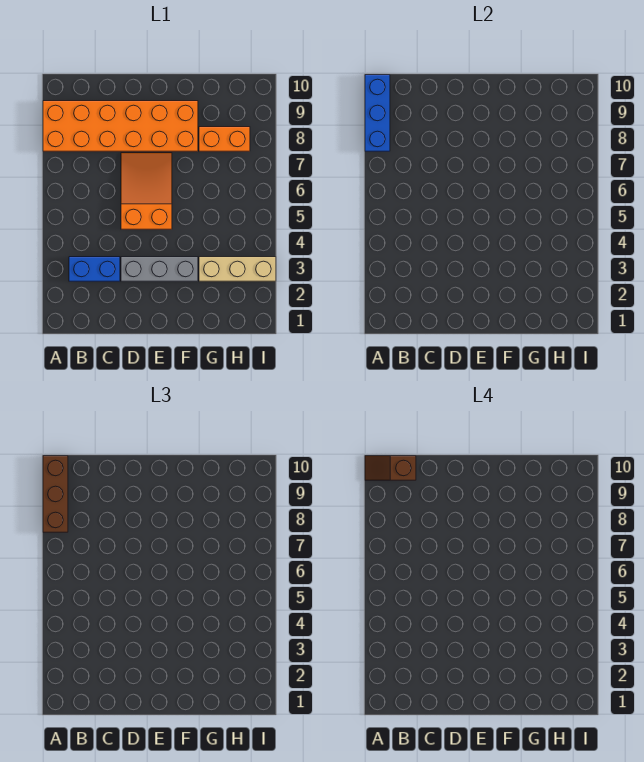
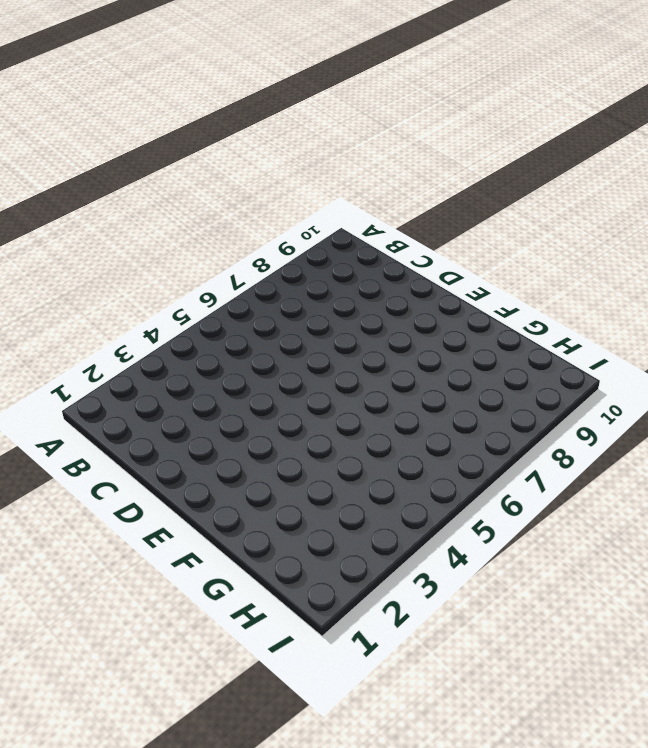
none -> orange brick A8:F9 level 1
none -> blue brick B3:C3 level 1

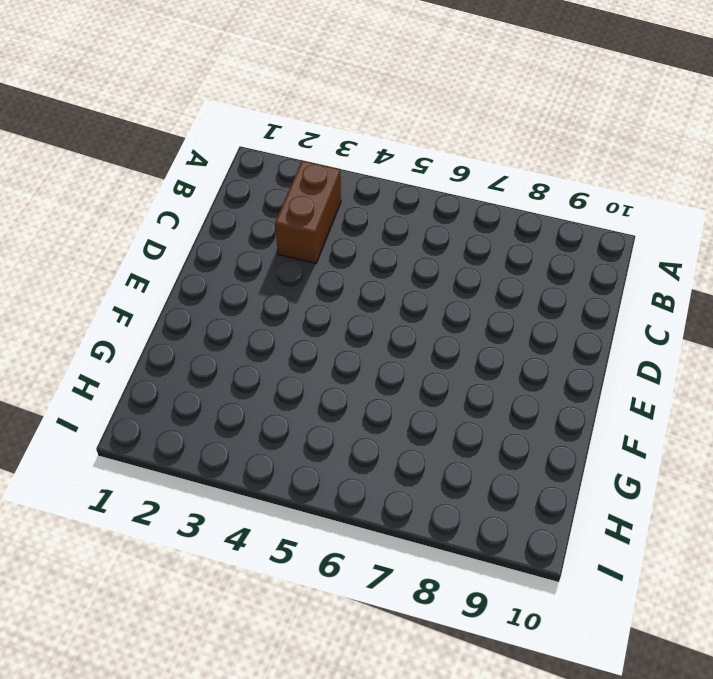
brown brick B3:C3 level 1 -> blue brick B3:C3 level 1
none -> orange brick A8:F9 level 1
none -> grey brick D3:F3 level 1

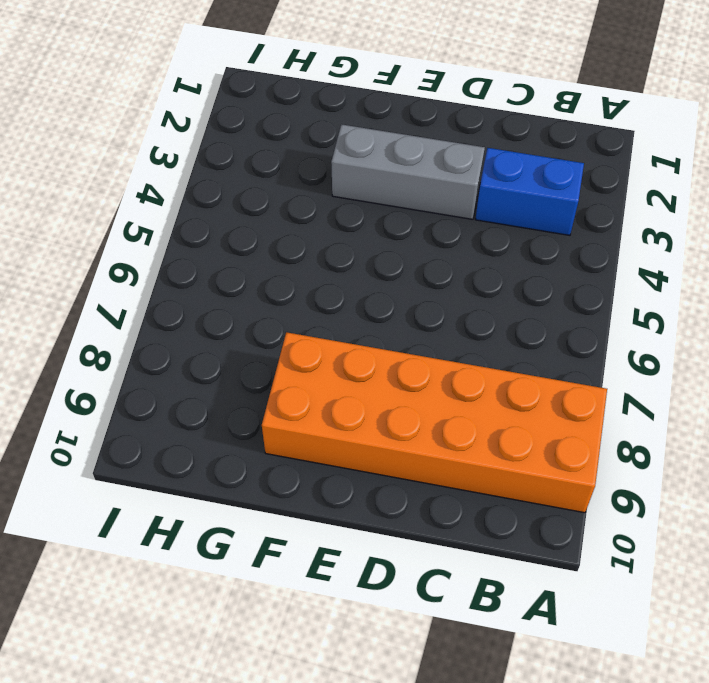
none -> orange slope D5:E7 level 1 top 5
none -> tan brick G3:I3 level 1

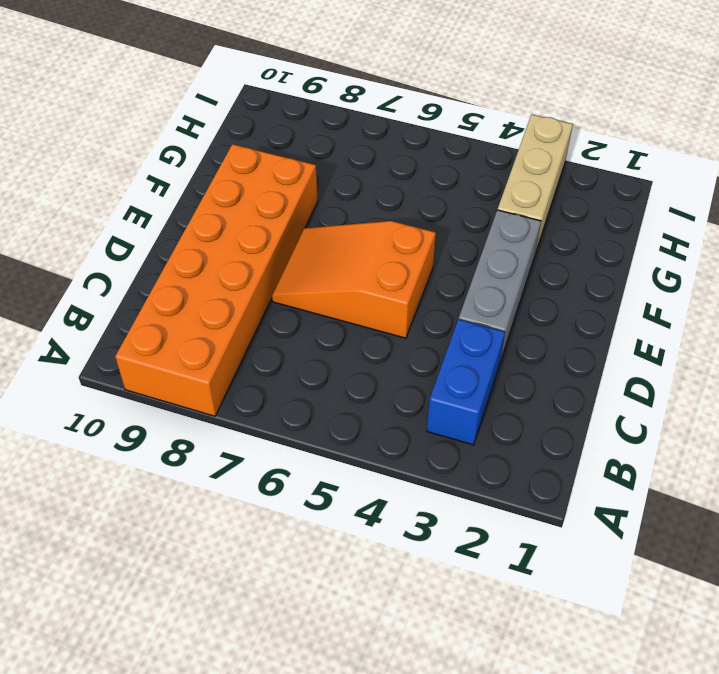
none -> orange brick G8:H8 level 1
none -> blue brick A8:A10 level 2

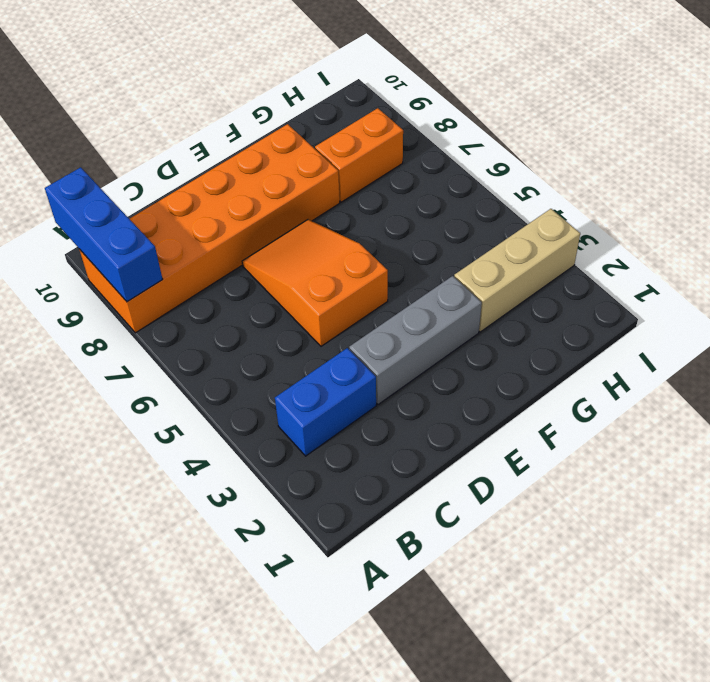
none -> brown brick A8:A10 level 3
none -> brown slope A10:B10 level 4 top B

